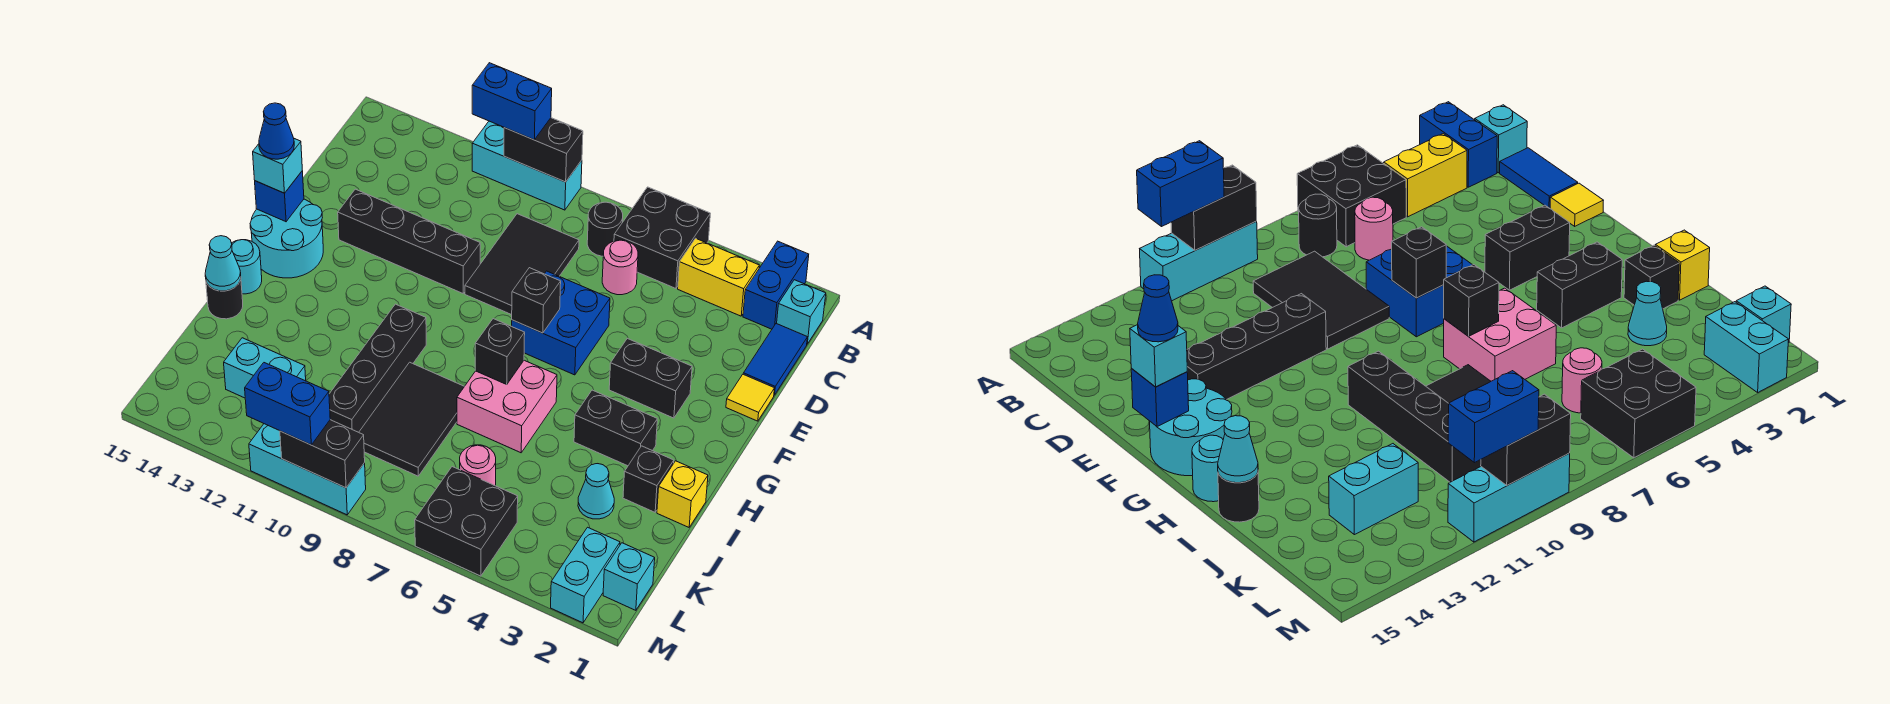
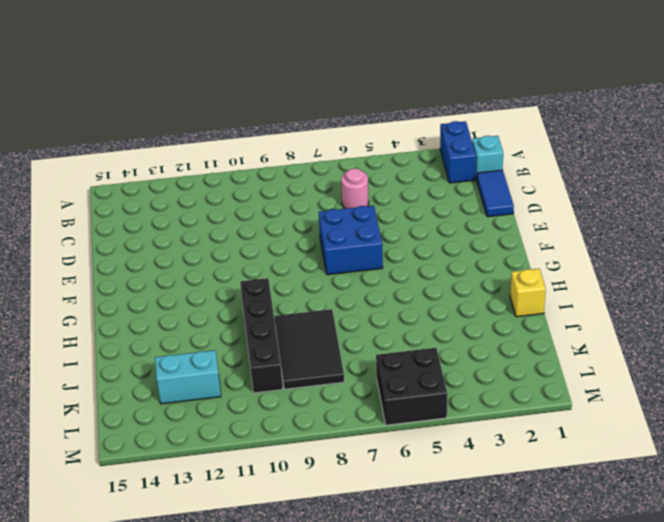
none -> black brick A5:B6 level 1
none -> cyan brick A9:A11 level 1
none -> yellow brick B3:B4 level 1
none -> black round brick B7 level 1

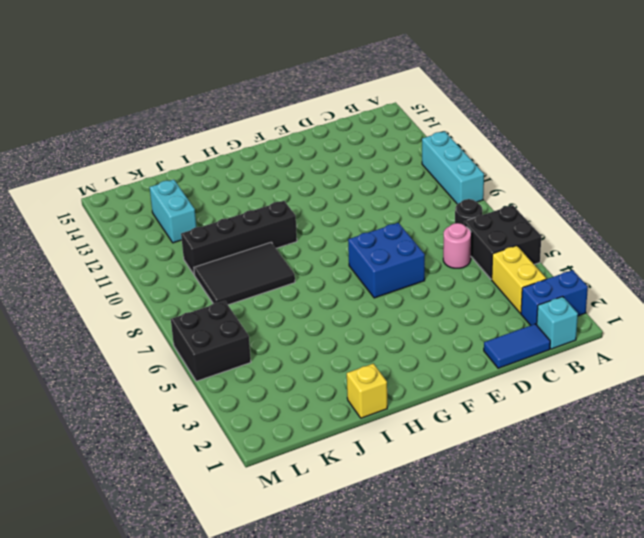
none -> black tile C8:E9 level 1
none -> yellow tile E1 level 1
none -> black brick E10:E13 level 1
none -> black brick F3:F4 level 1

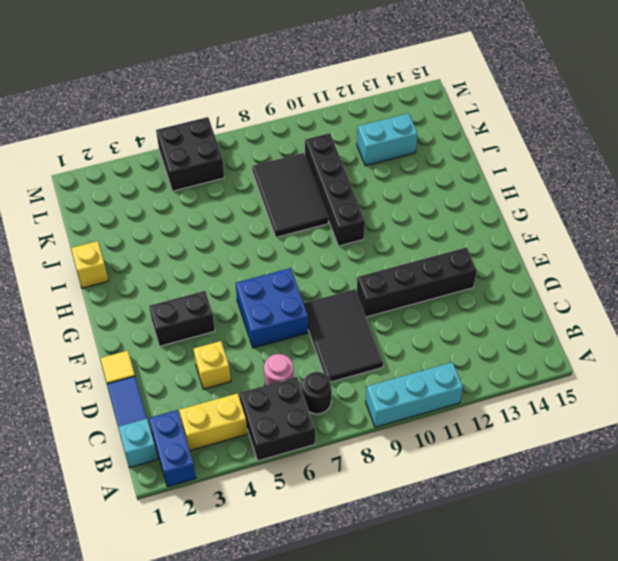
yellow brick D4 level 1 -> none
none -> cyan round brick F14:G15 level 1
none -> black brick H3:H4 level 1
none -> pink brick H6:I7 level 1
none -> cyan round brick H15 level 1

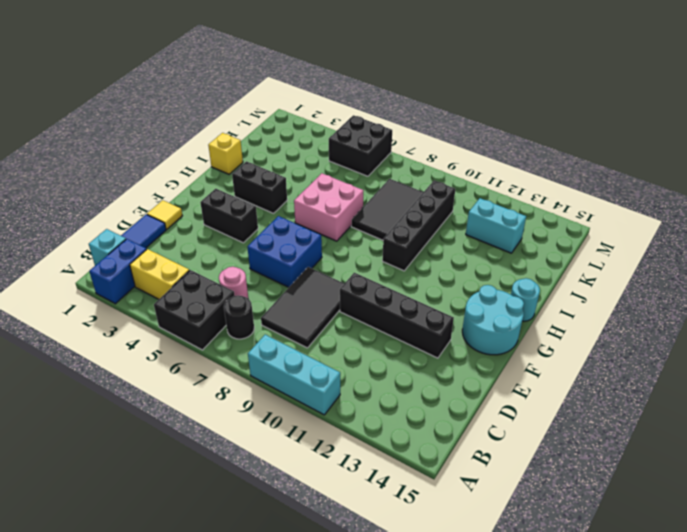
none -> black brick I2 level 1
none -> black round brick I15 level 1
none -> cyan cone J3 level 1
none -> pink round brick K6 level 1

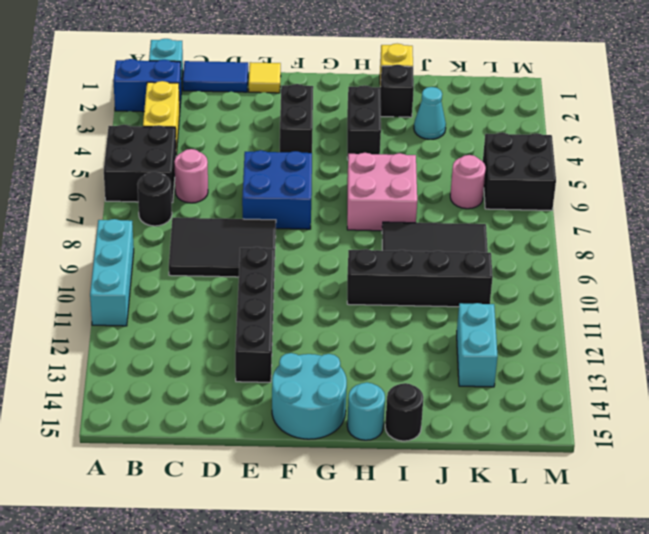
none -> cyan brick L1 level 1
none -> cyan brick L2:M2 level 1
none -> cyan brick M9:M11 level 1
none -> black brick A9:A10 level 2

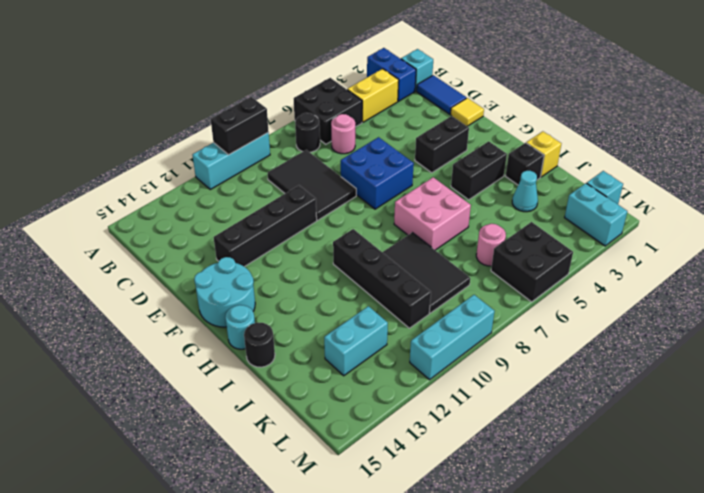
none -> black brick F7 level 2
none -> blue brick F15 level 2
none -> black brick H7 level 2
none -> cyan cone I15 level 2

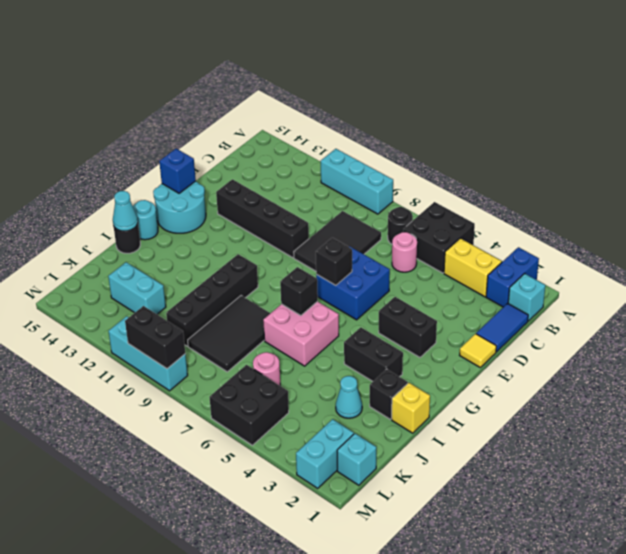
none -> black brick A9:A10 level 2
none -> blue brick A10:A11 level 3
none -> cyan brick F15 level 3
none -> blue brick M10:M11 level 3

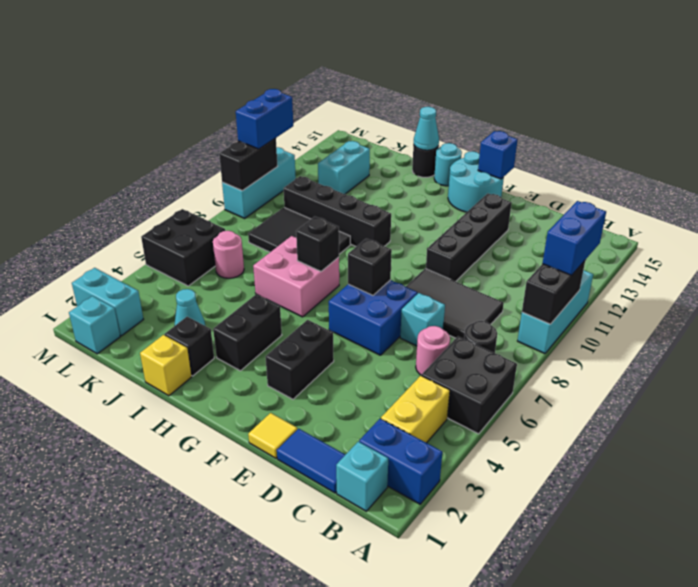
cyan brick D7 level 1 -> cyan brick F15 level 3
none -> blue cone F15 level 4

